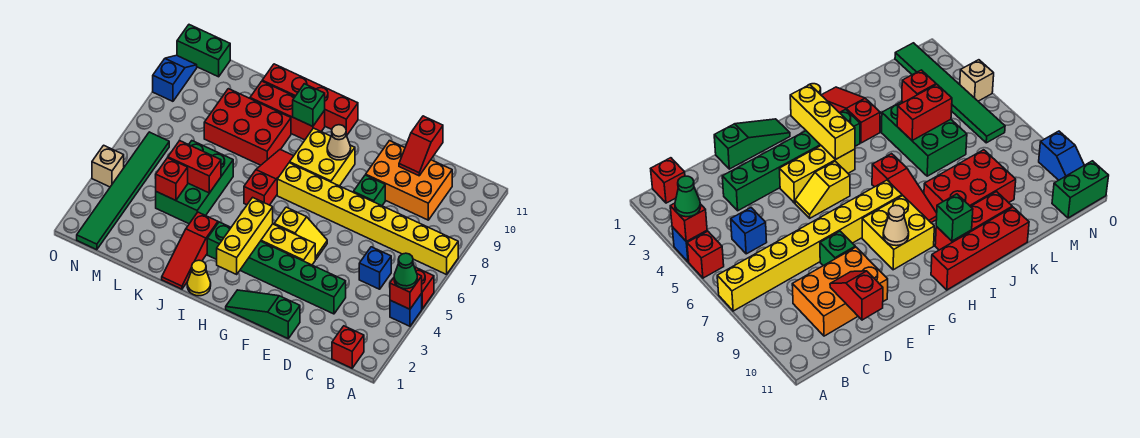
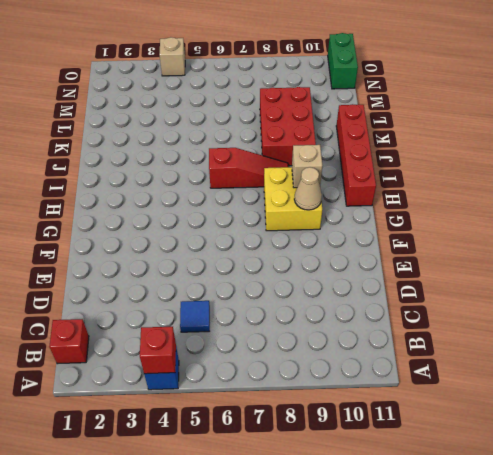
blue tile C5 level 1 -> blue brick C5 level 1
tan brick H9 level 2 -> none
none -> red brick A5 level 1
none -> yellow brick A7:H7 level 1
none -> orange brick C9:E10 level 1
none -> green brick D3:I3 level 1

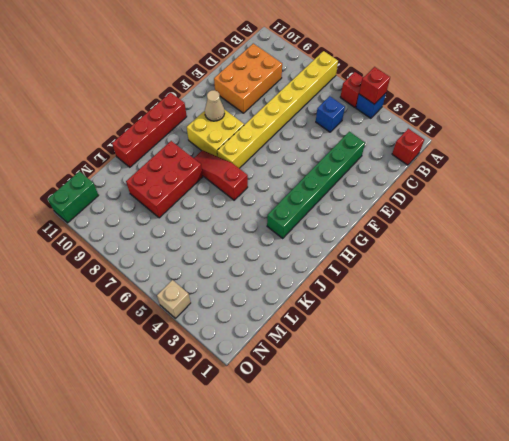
none -> green slope E1:G1 level 1 top E
none -> green brick E8 level 1
none -> yellow brick F4:H4 level 1
none -> yellow slope F5:G5 level 1 top G

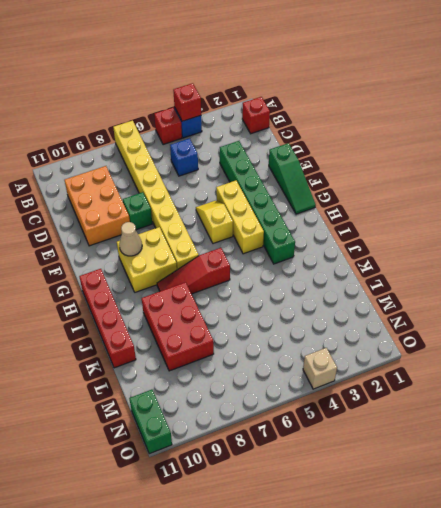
none -> yellow cone I1 level 1
none -> red brick I10:K10 level 1
none -> red slope J1:J3 level 1 top 3
none -> green brick K4:L6 level 1

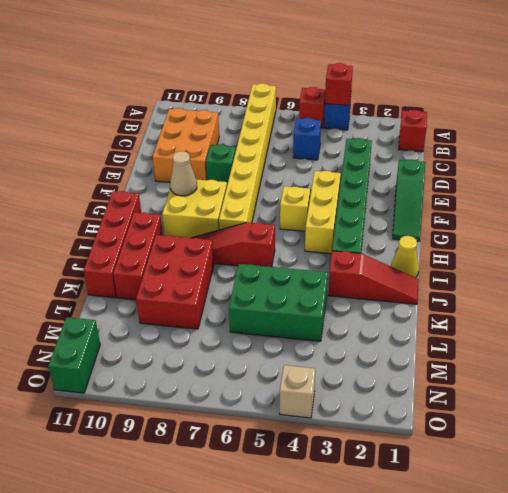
none -> green tile N1:N6 level 1
none -> blue slope O9:O10 level 1 top 9
none -> red slope D10:D11 level 2 top 11
none -> yellow brick H2:H4 level 2

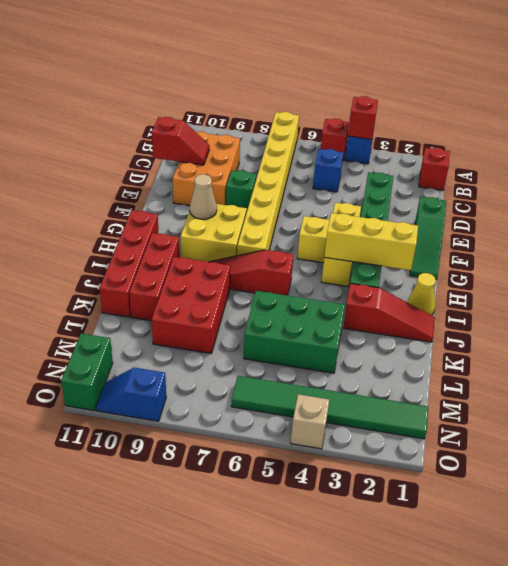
none -> green brick I10 level 2
none -> red brick K5:L5 level 2
none -> red brick L4 level 2
none -> green cone A4 level 3

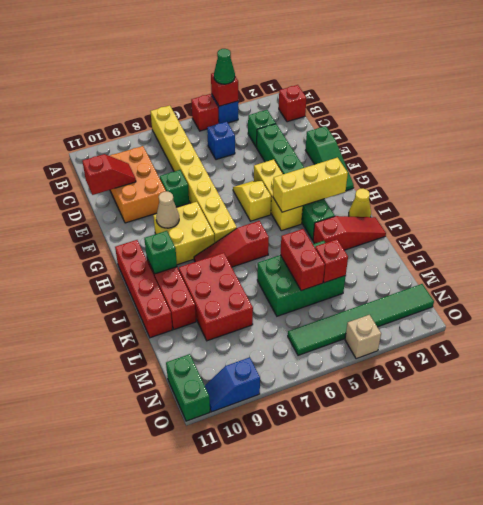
green brick C3 level 1 -> none

